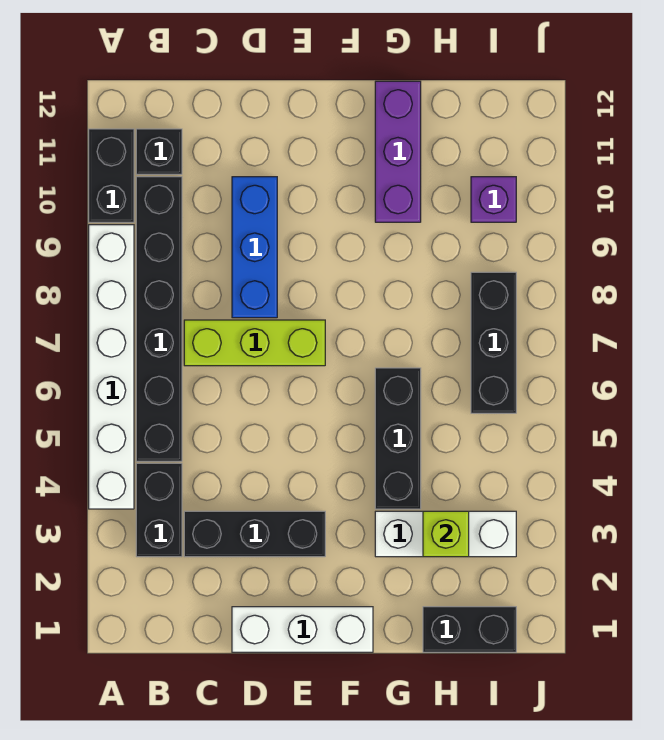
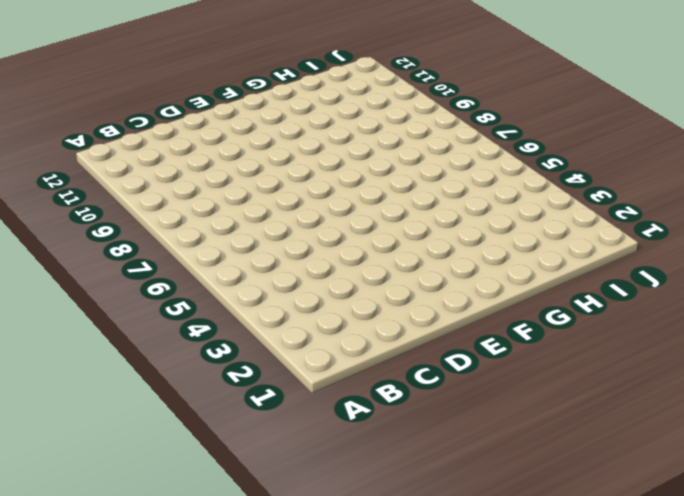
none -> white brick A4:A9 level 1
none -> black brick A10:A11 level 1
none -> black brick B3:B4 level 1

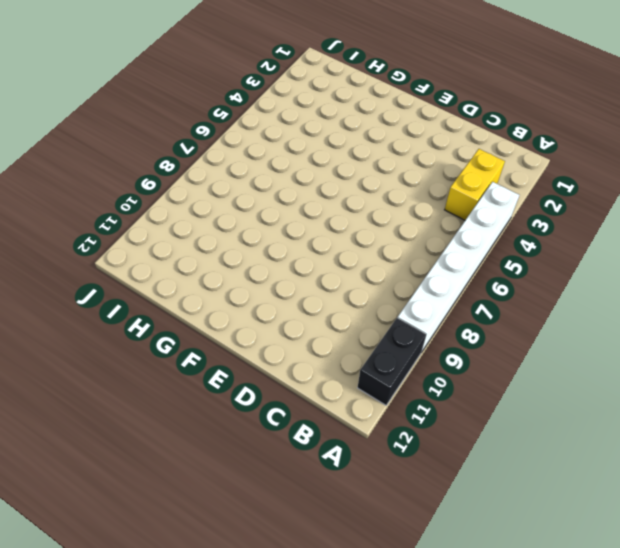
yellow brick B3:B4 level 1 -> black brick B3:B4 level 1
none -> black brick B5:B10 level 1
none -> black brick B11 level 1
none -> black brick C3:E3 level 1

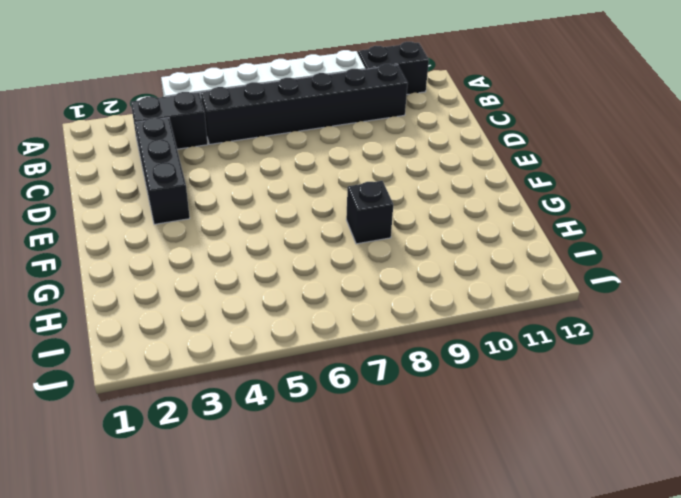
black brick G8 level 1 -> black brick B11 level 1
none -> lime brick C7:E7 level 1
none -> white brick D1:F1 level 1
none -> blue brick D8:D10 level 1

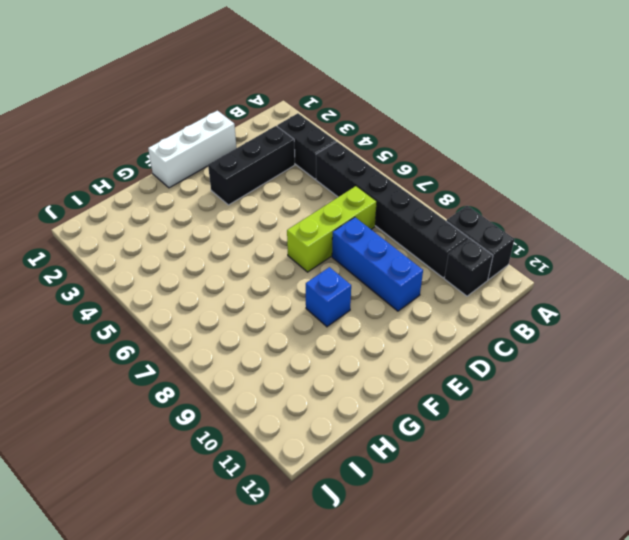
blue brick F9 level 1 -> none
none -> white brick A4:A9 level 1
none -> white brick G3:I3 level 1
none -> black brick G4:G6 level 1

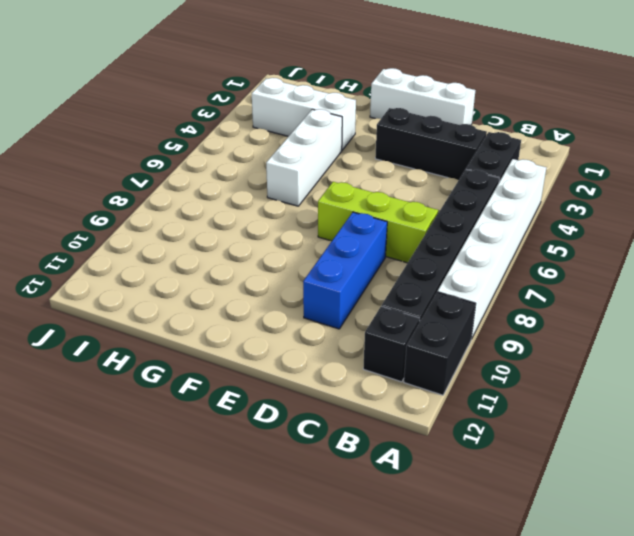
white brick G4:G6 level 1 -> black brick G4:G6 level 1
none -> purple brick G10:G12 level 1
none -> black brick H1:I1 level 1
none -> black brick I6:I8 level 1

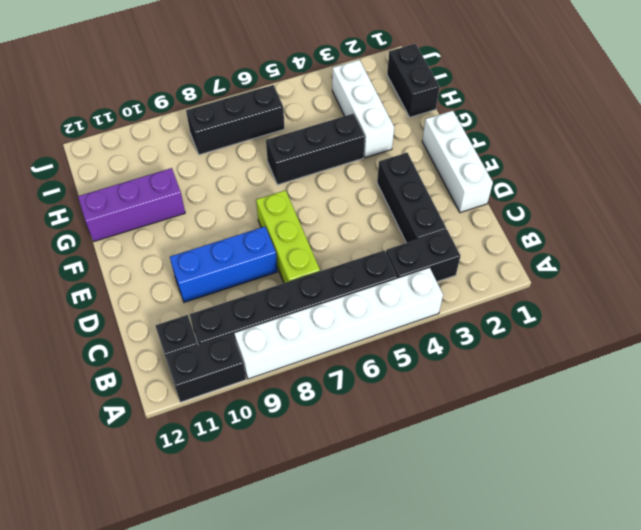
none -> purple brick I10 level 1
none -> lime brick H3 level 2

